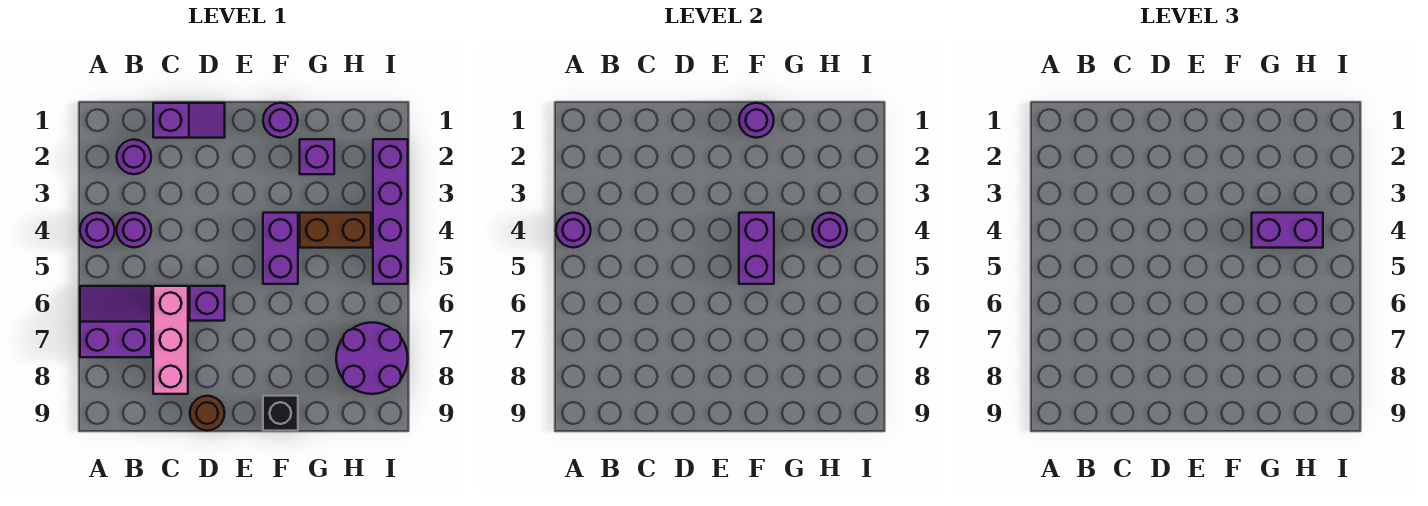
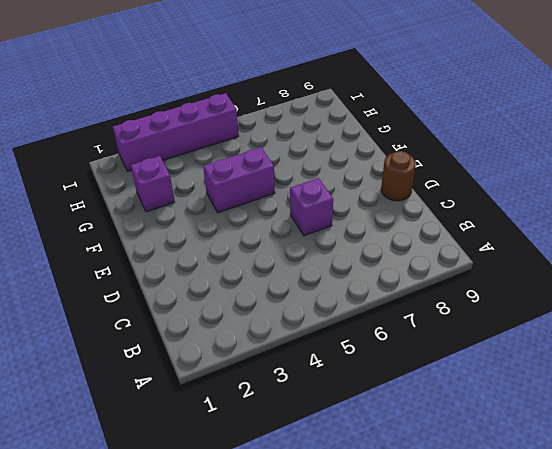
none -> purple round brick A4 level 1
none -> purple slope A6:B7 level 1 top 7
none -> purple round brick B2 level 1

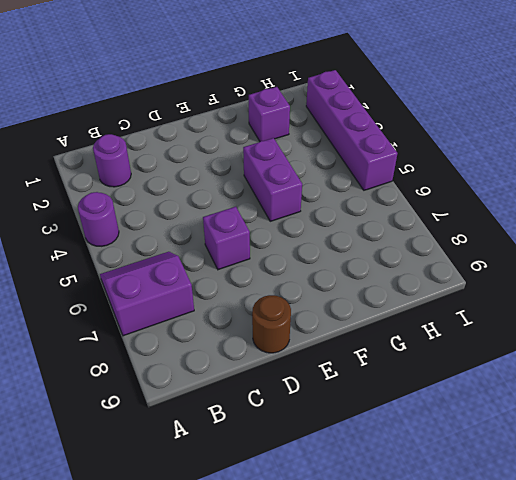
none -> purple round brick B4 level 1
none -> purple slope C1:D1 level 1 top C
none -> pink brick C6:C8 level 1

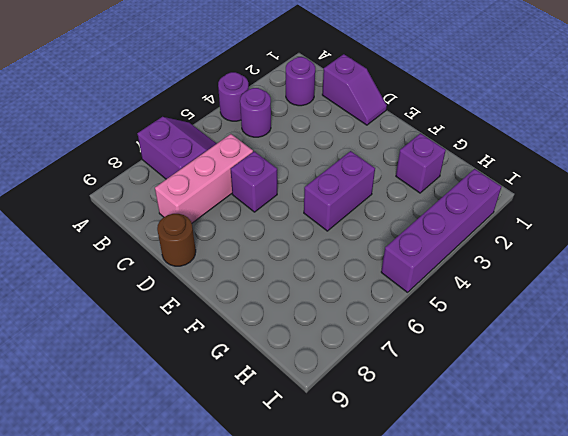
none -> purple round brick F1 level 1
none -> black brick F9 level 1
none -> brown brick G4:H4 level 1

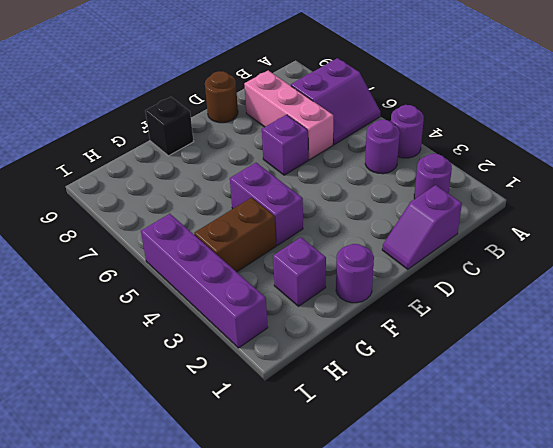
none -> purple round brick H7:I8 level 1
none -> purple round brick A4 level 2
none -> purple round brick F1 level 2

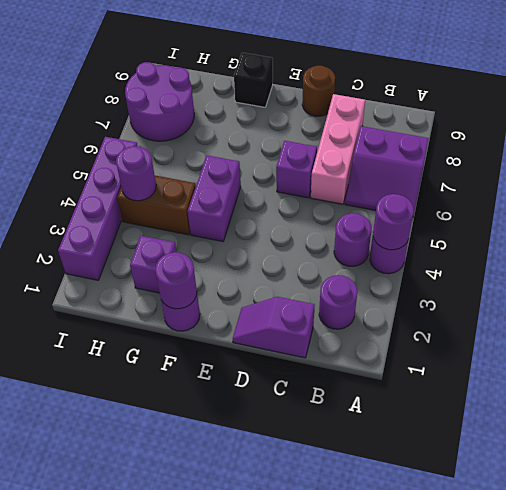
none -> purple brick F4:F5 level 2
none -> purple brick G4:H4 level 3

